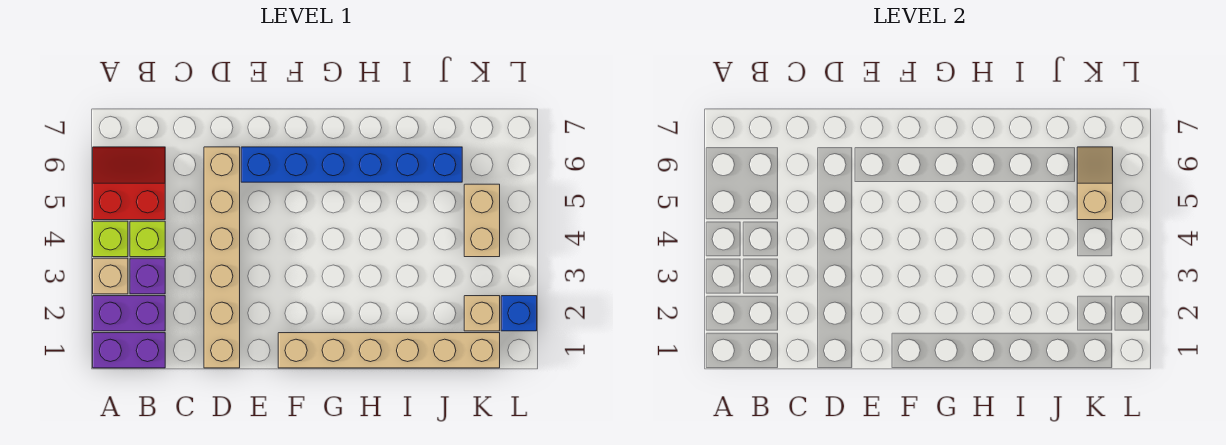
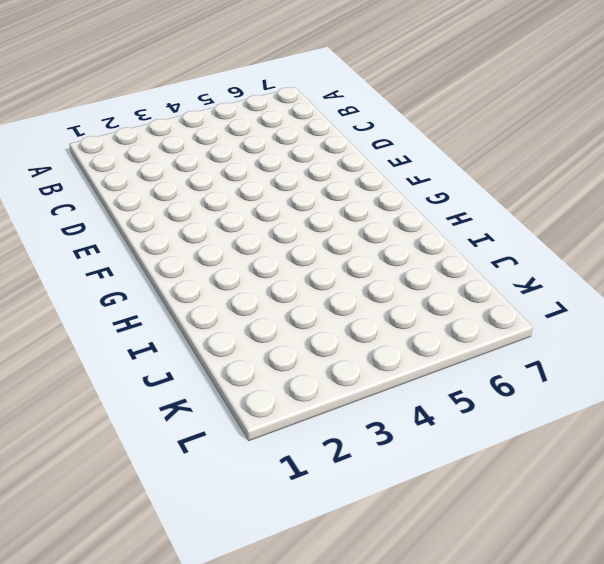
none -> purple brick A1:B1 level 1
none -> purple brick A2:B2 level 1
none -> tan brick A3 level 1

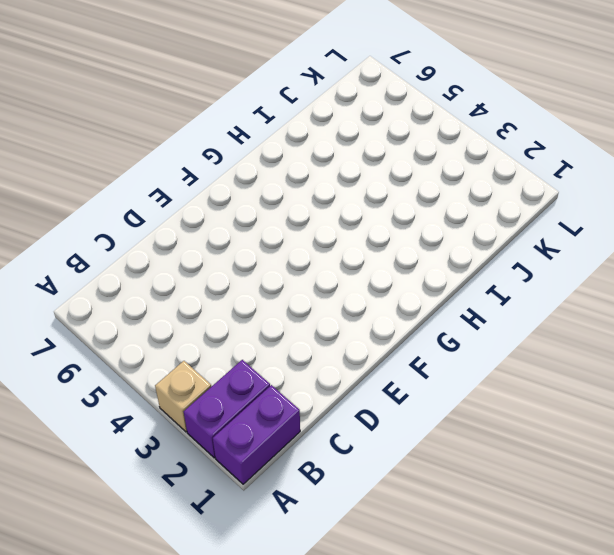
none -> lime brick A4 level 1
none -> red slope A5:B6 level 1 top 5
none -> purple brick B3 level 1

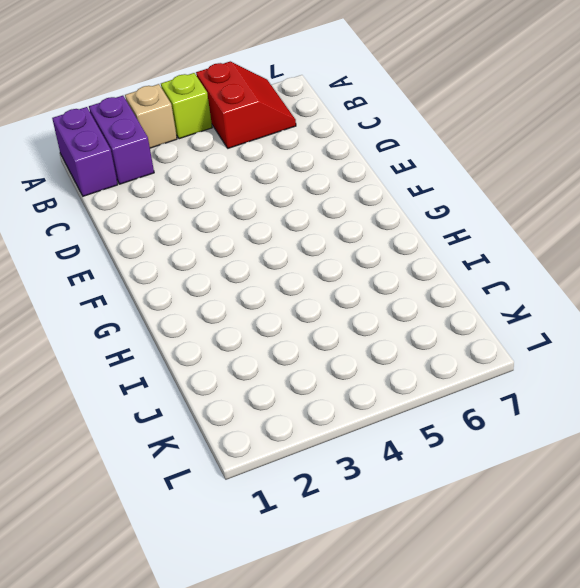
none -> purple brick B3 level 1
none -> lime brick B4 level 1
none -> tan brick D1:D6 level 1

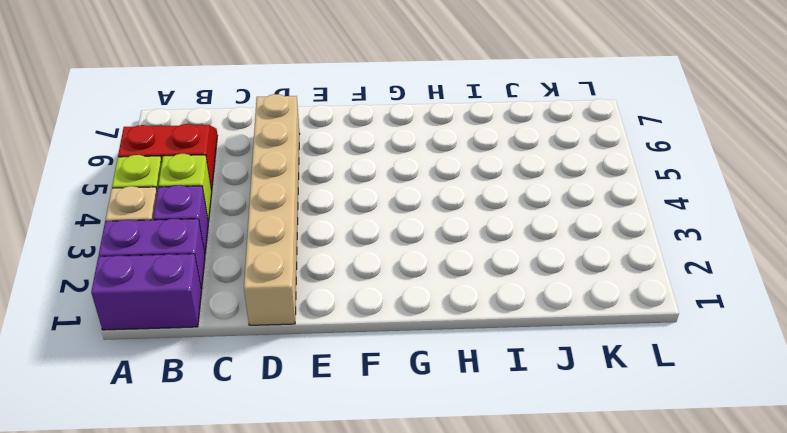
none -> blue brick E6:J6 level 1
none -> tan brick F1:K1 level 1
none -> tan brick K2 level 1

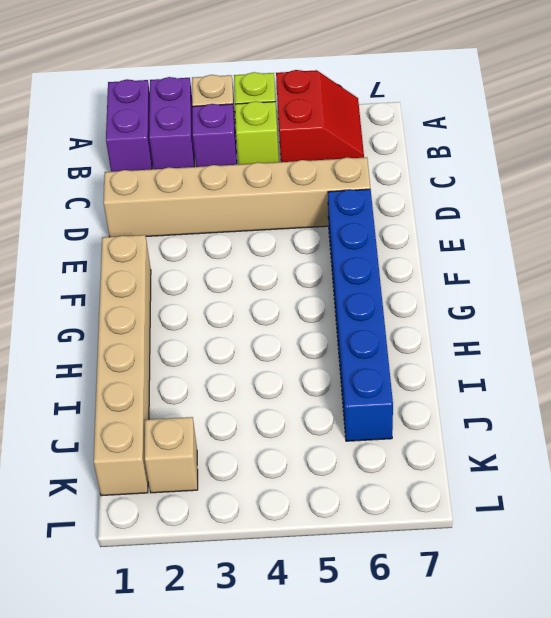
none -> tan brick K4:K5 level 1
none -> blue brick L2 level 1
none -> tan slope K5:K6 level 2 top 5

